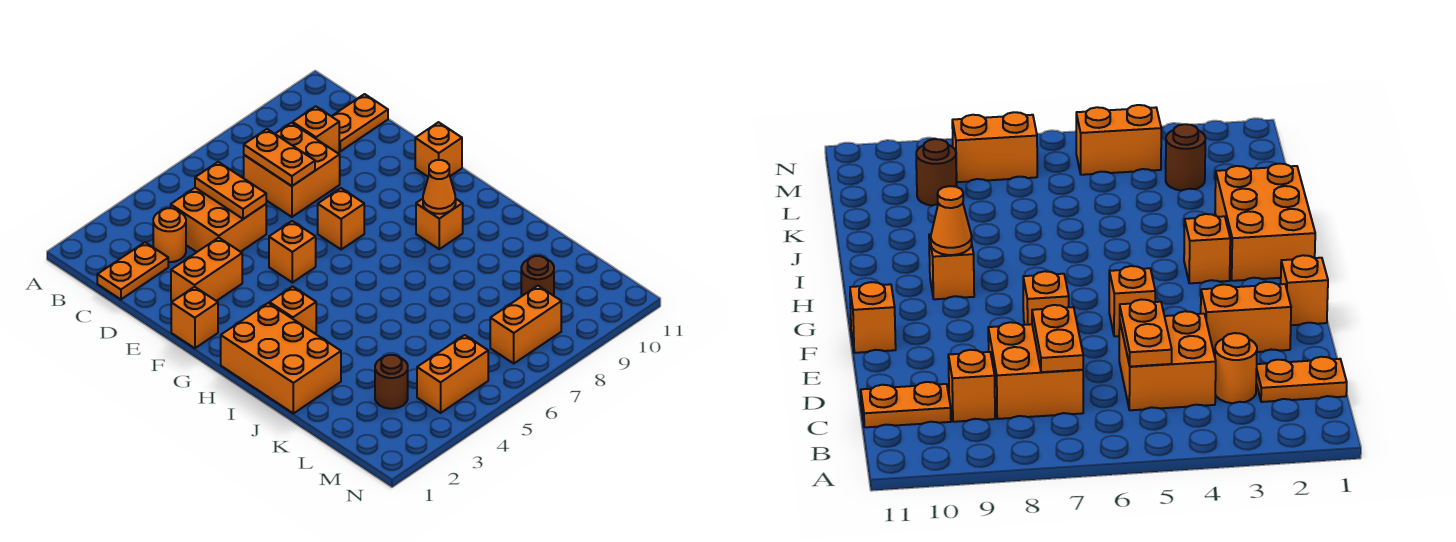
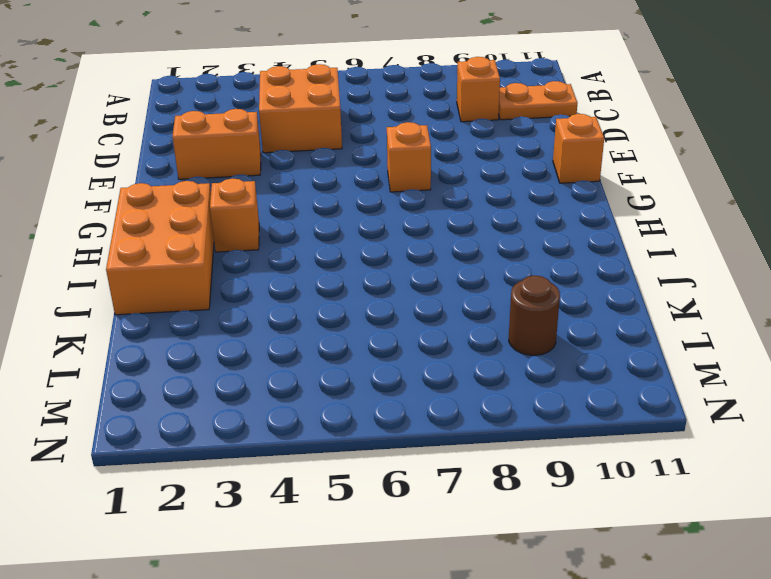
none -> orange plate C1:C2 level 1
none -> orange round brick C3 level 1
none -> orange brick C7:D8 level 1

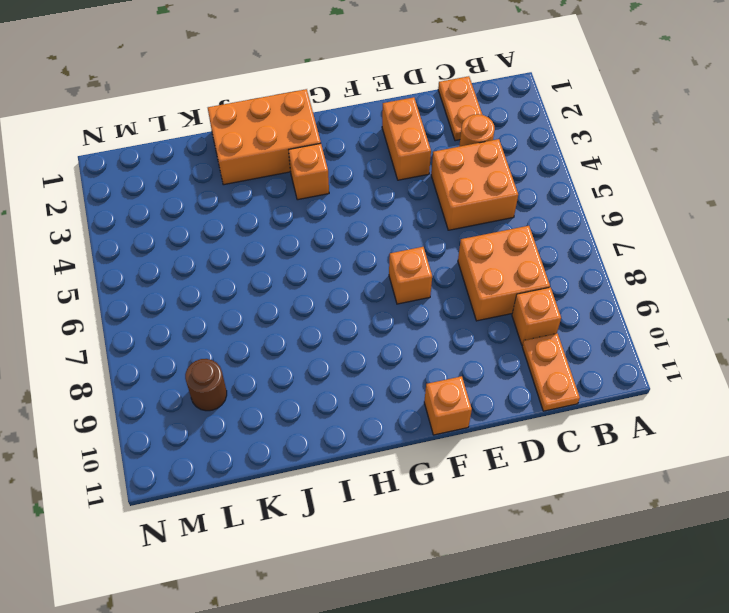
none -> orange brick F1 level 1
none -> orange brick F5 level 1
none -> orange brick H9 level 1

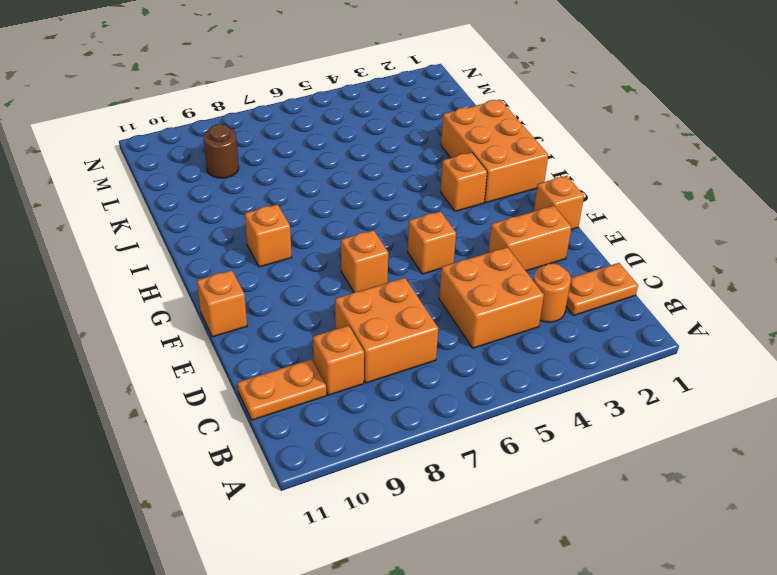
none -> brown round brick L3 level 1
none -> orange brick M4:M5 level 1
none -> orange brick M7:M8 level 1

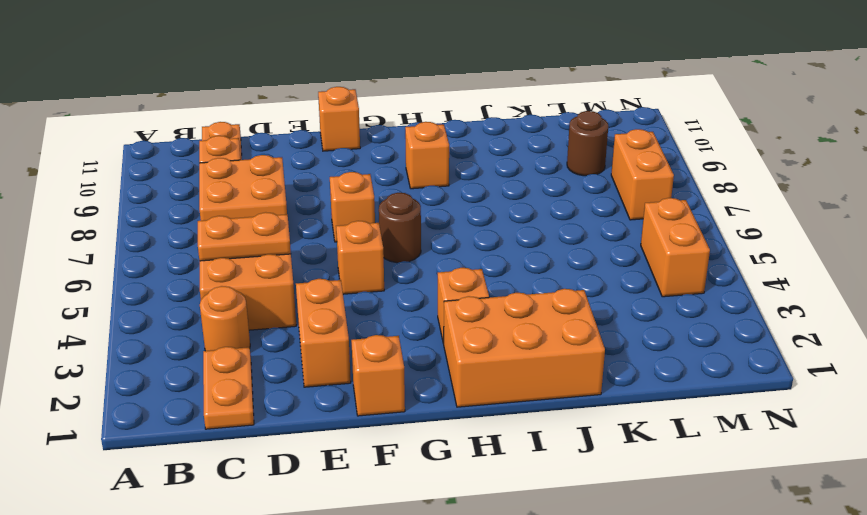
brown round brick G6 level 1 -> brown round brick L3 level 1
none -> orange plate C7:D7 level 2
none -> orange cone H9 level 2

